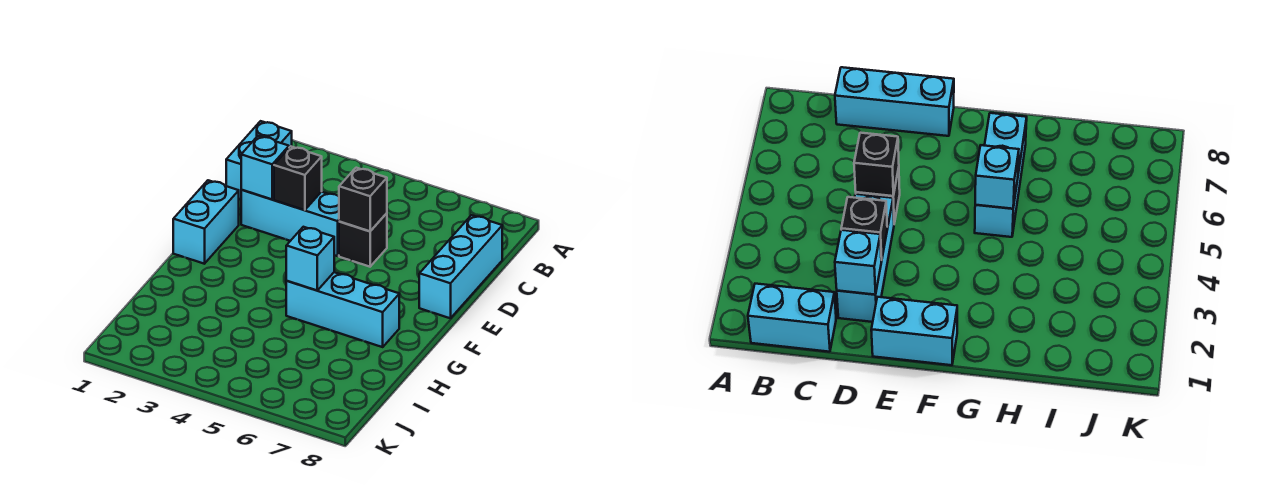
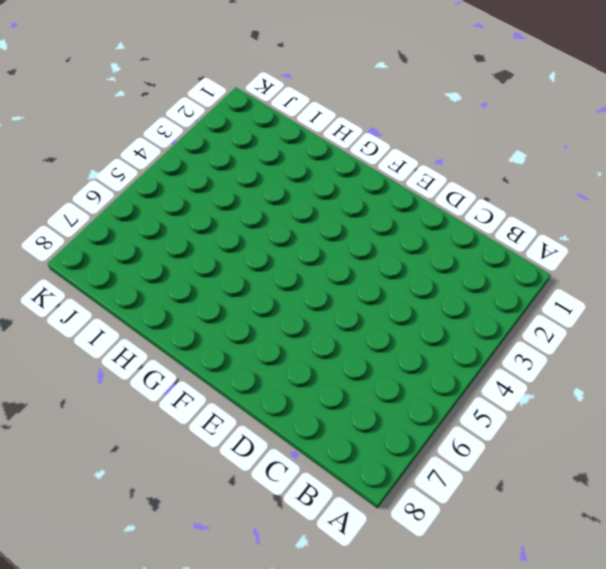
none -> cyan brick B1:C1 level 1
none -> cyan brick C8:E8 level 1

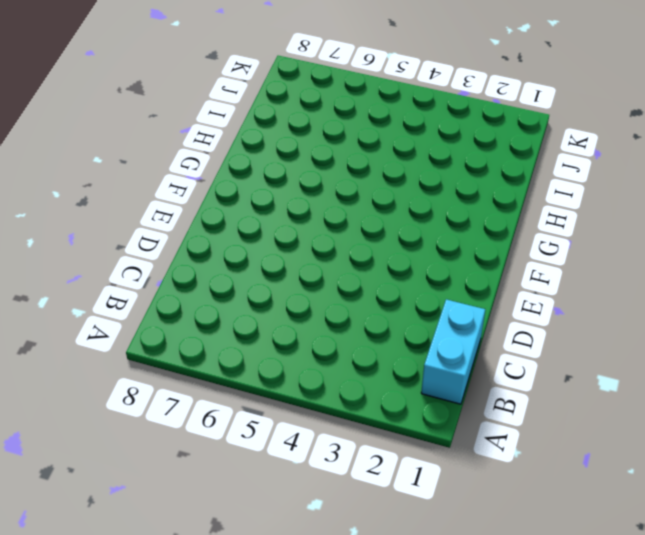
none -> cyan brick C8:E8 level 1
none -> cyan brick D2:D4 level 1

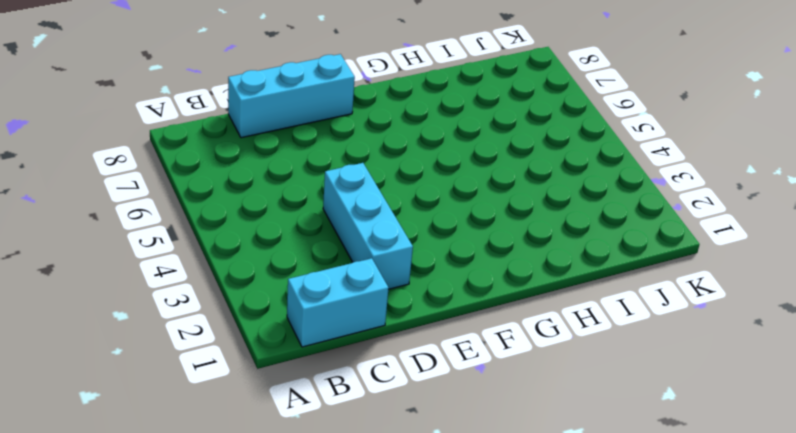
none -> black brick D5 level 1
none -> cyan brick E1:F1 level 1

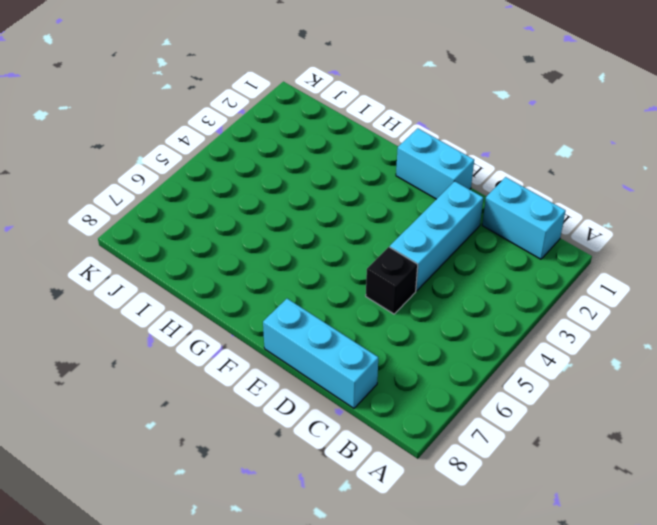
none -> cyan brick G5:G7 level 1
none -> cyan brick D2 level 2

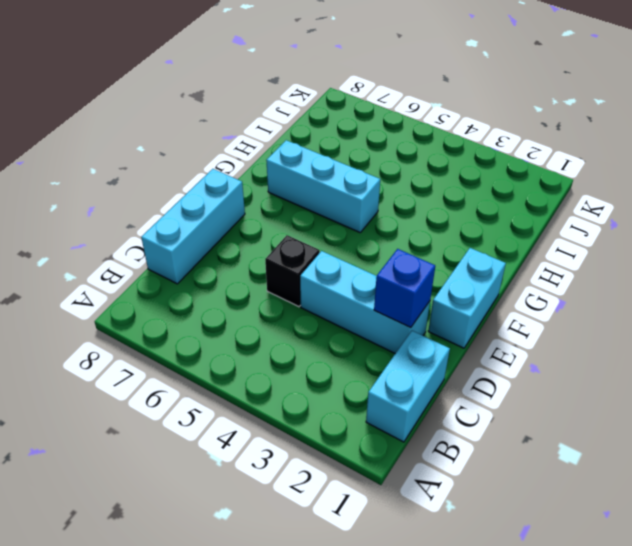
blue brick D2 level 2 -> cyan brick D2 level 2
none -> black brick D3 level 2
none -> black brick D5 level 2

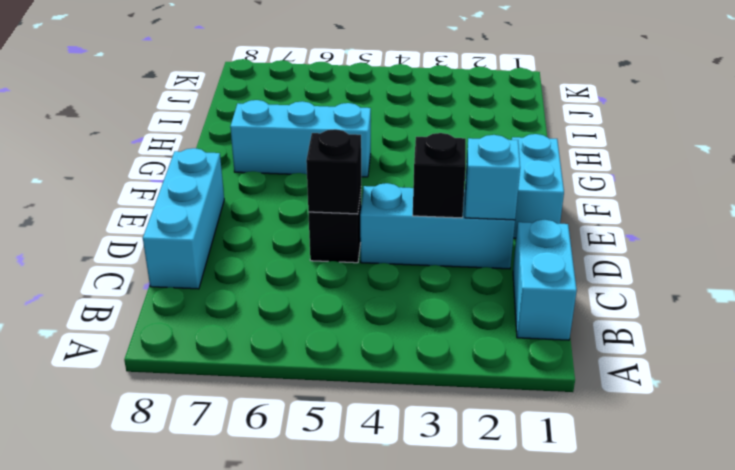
none -> cyan brick G5 level 2

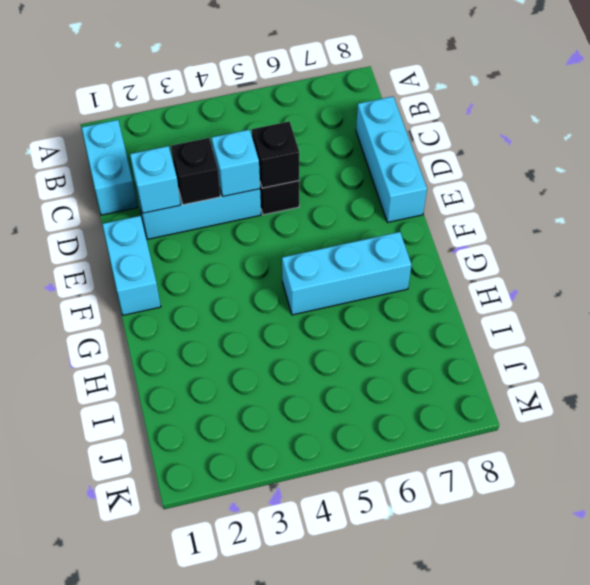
cyan brick D4 level 2 -> cyan brick G5 level 2

